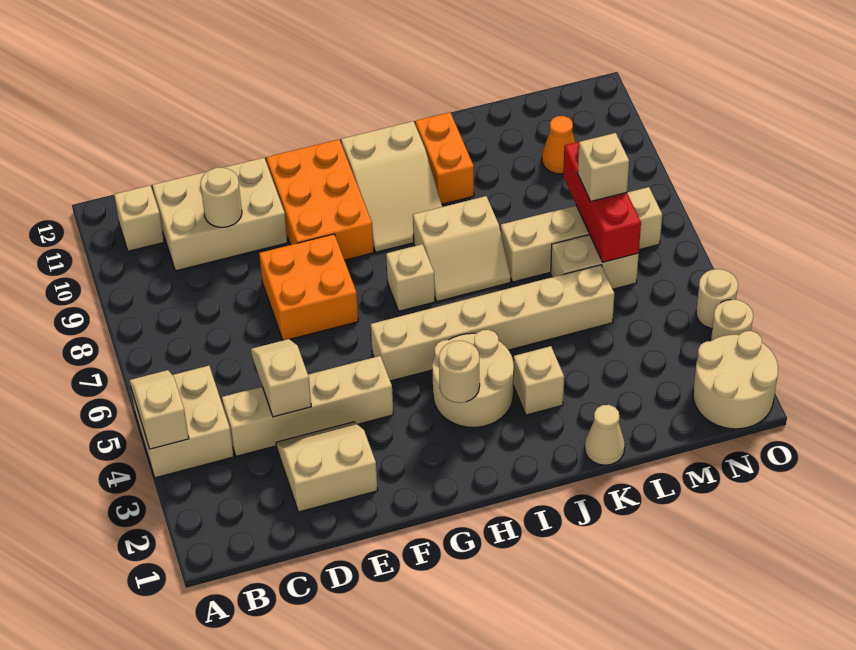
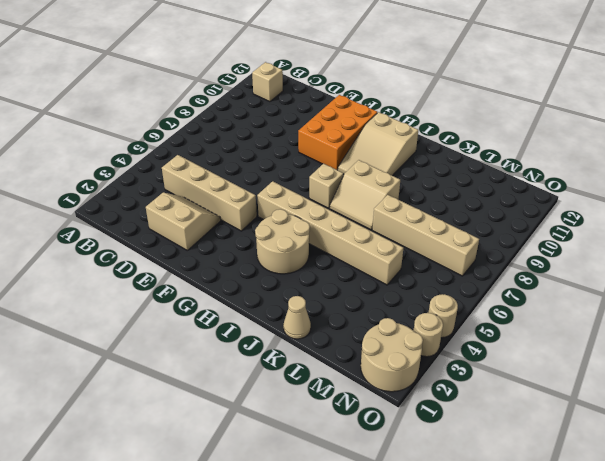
none -> tan brick A4:B5 level 1
none -> tan brick C10:E11 level 1
none -> orange brick E7:F8 level 1

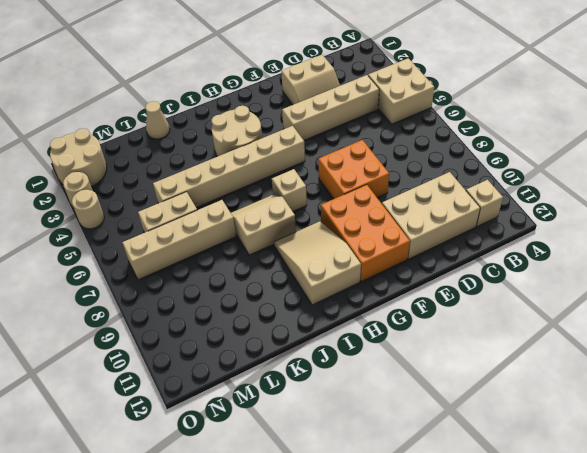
none -> tan brick J3 level 1
none -> orange brick J10:J11 level 1
none -> orange cone M10 level 1

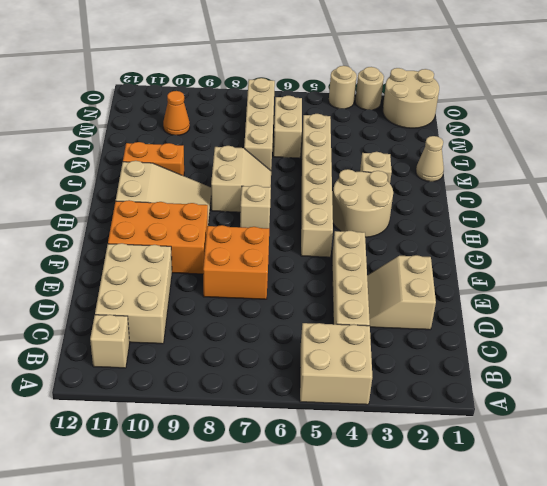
none -> tan slope A4:A5 level 2 top 4
none -> tan slope D4:D5 level 2 top 4
none -> tan round brick D10 level 2

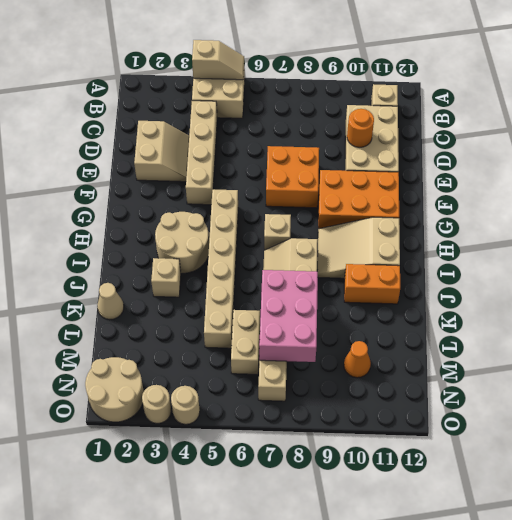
orange round brick D10 level 2 -> tan round brick D10 level 2
pink brick K7:M8 level 2 -> red brick M6:M8 level 2
none -> tan slope D4:D5 level 2 top 4
none -> tan round brick H3 level 2
none -> tan brick M7 level 3

